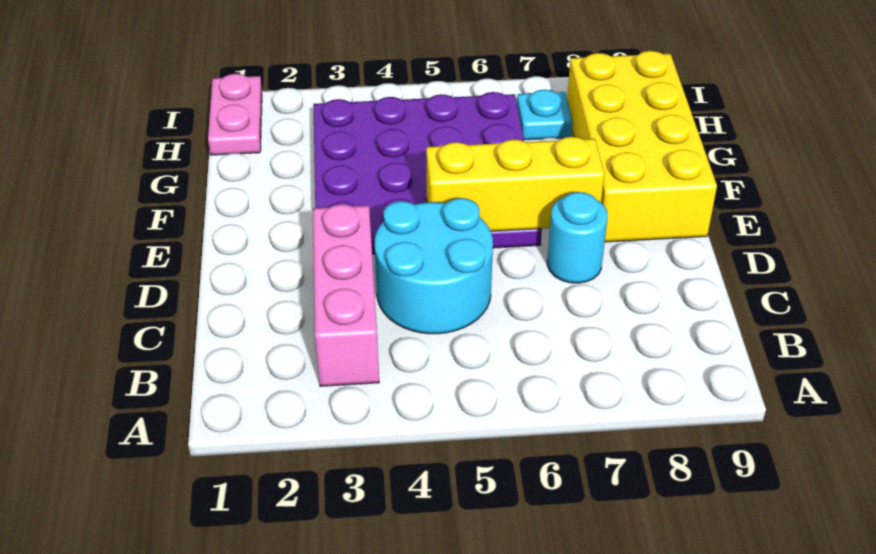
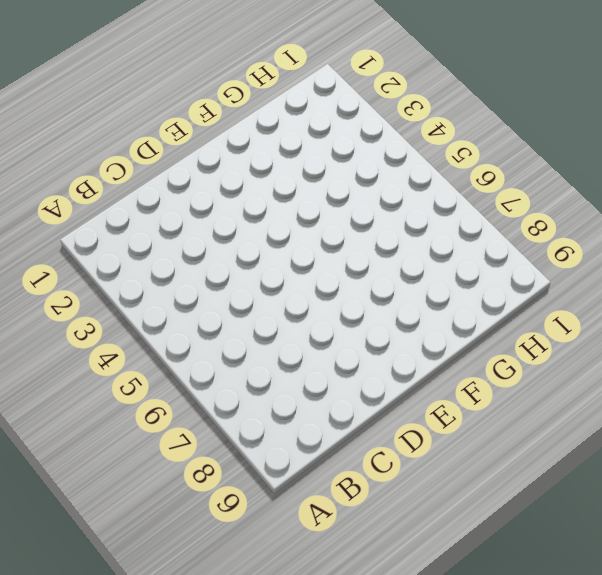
none -> pink brick B3:D3 level 1
none -> cyan round brick C4:D5 level 1

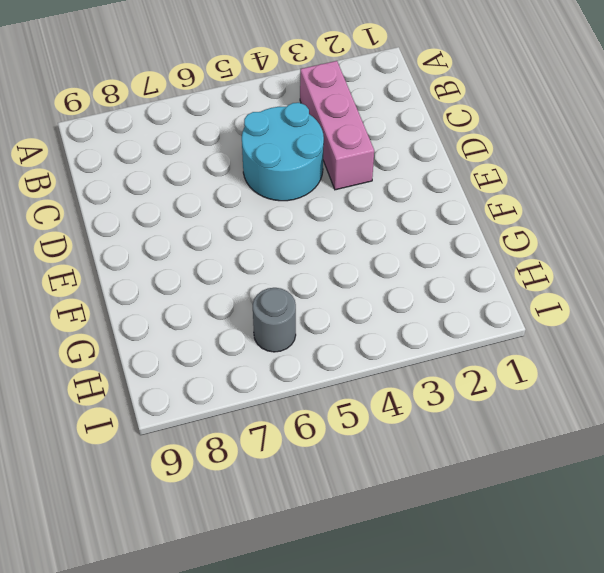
grey round brick H6 level 1 -> purple plate E3:H6 level 1
none -> cyan round brick D7 level 1
none -> yellow brick E8:H9 level 1

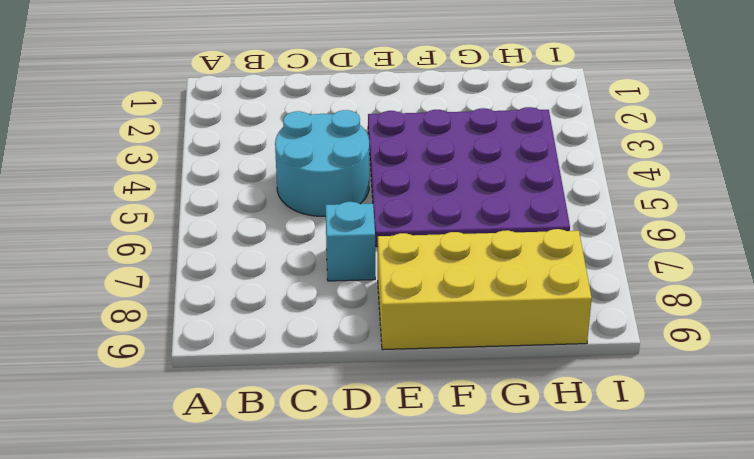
cyan brick D7 level 1 -> cyan round brick D7 level 1
none -> pink brick B3:D3 level 1
none -> pink plate H1:I1 level 1

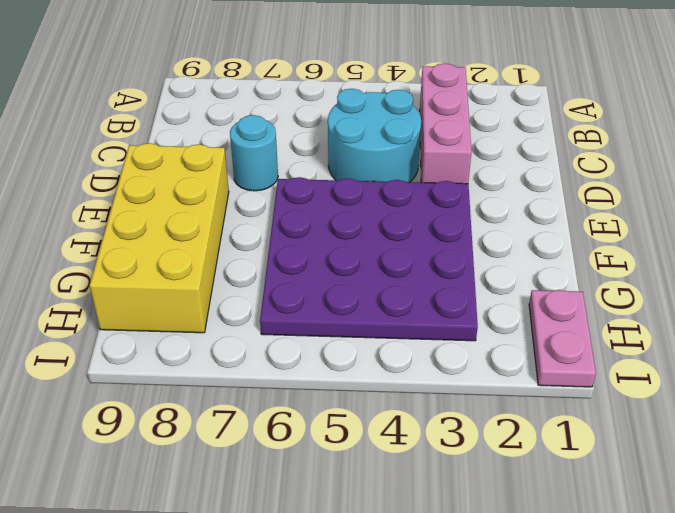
none -> cyan plate H7 level 1
none -> yellow brick E5:E7 level 2

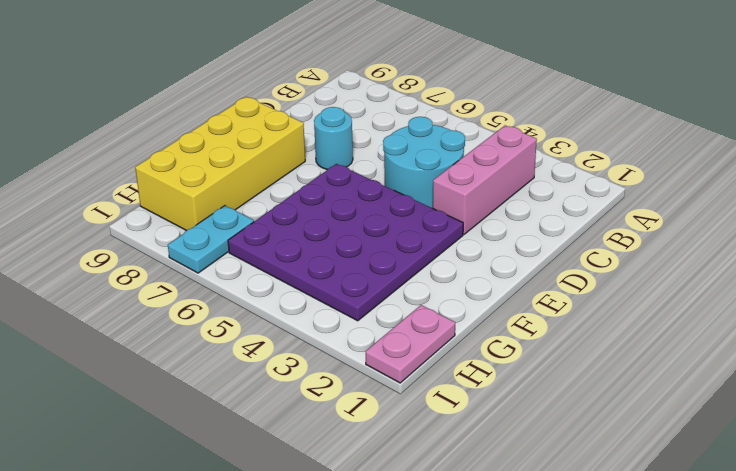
cyan plate H7:I7 level 1 -> cyan plate H7 level 1
none -> yellow brick E5:E7 level 2

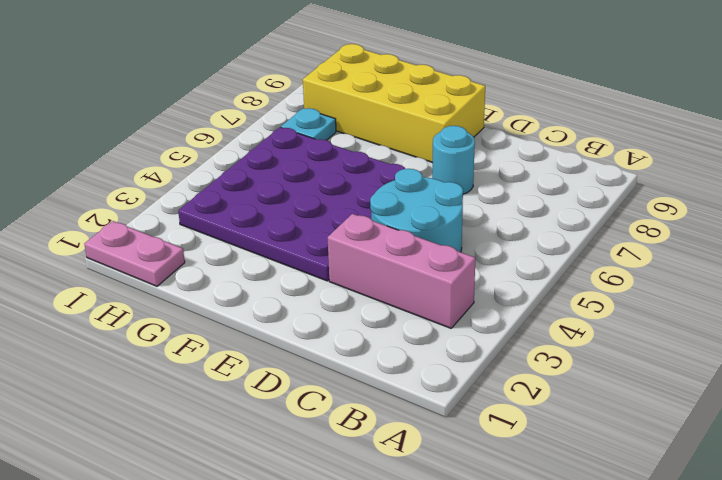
none -> yellow brick E5:E7 level 2

